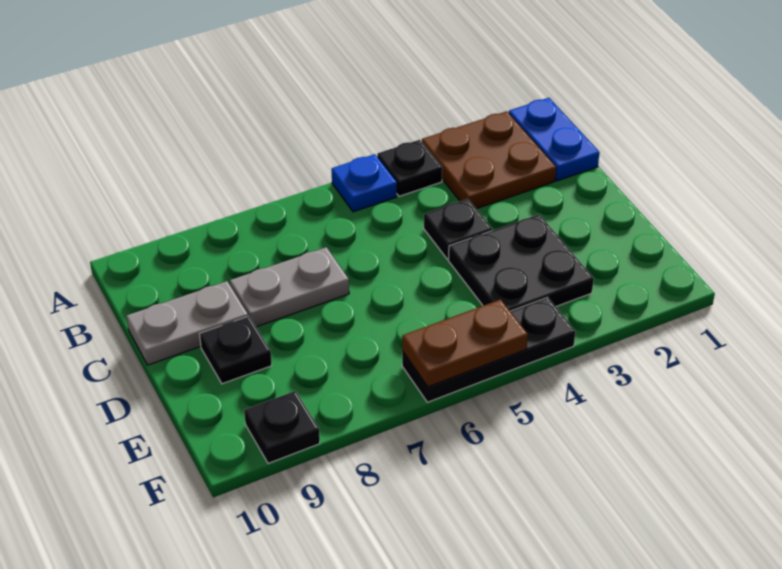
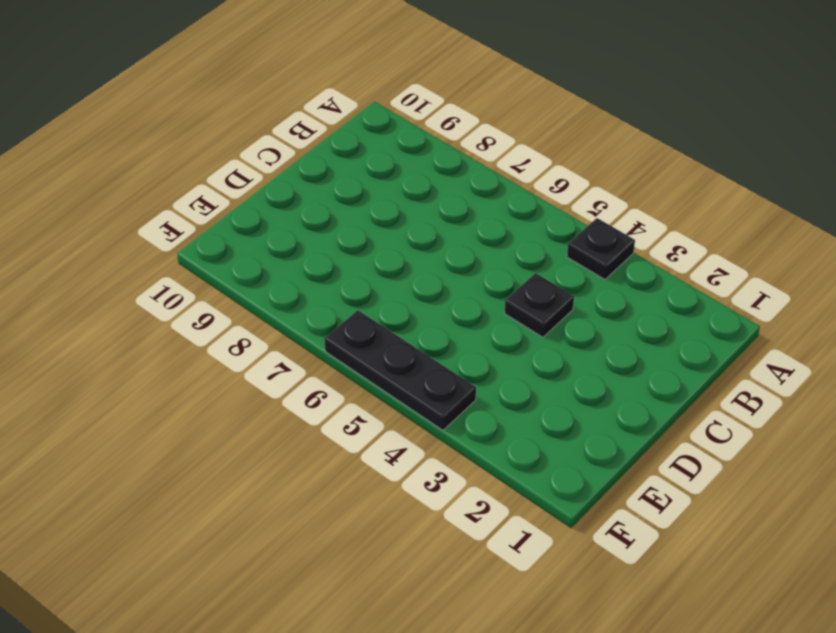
none -> blue plate A1:B1 level 1
none -> brown plate A2:B3 level 1
none -> blue plate A5 level 1

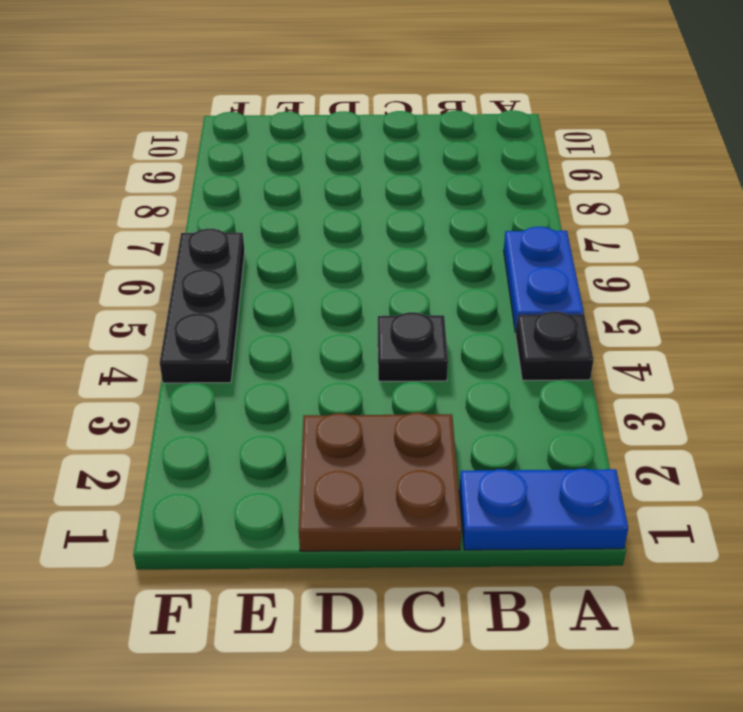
blue plate A5:A6 level 1 -> blue plate A5 level 1
brown plate C1:D2 level 1 -> brown plate A2:B3 level 1
none -> grey plate C7:C8 level 1
none -> grey plate C9:C10 level 1
none -> black plate D3:E4 level 1

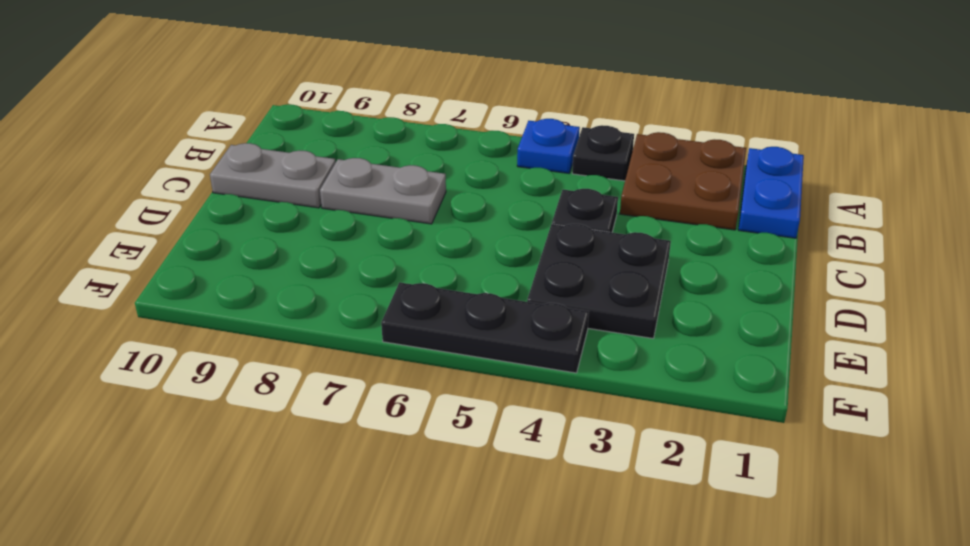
none -> black plate D9 level 1
none -> black plate F9 level 1
none -> brown plate F5:F6 level 2

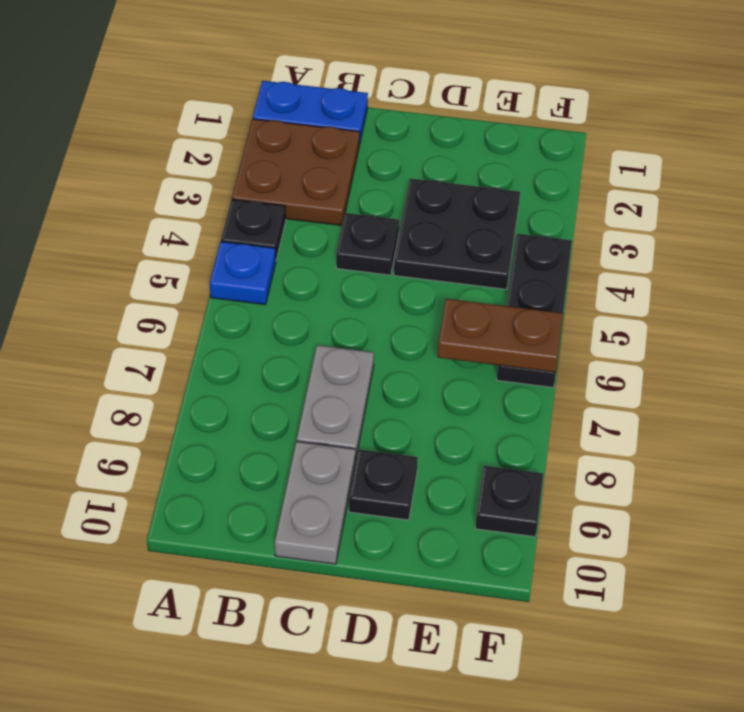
brown plate E6:F6 level 2 -> brown plate F5:F6 level 2

